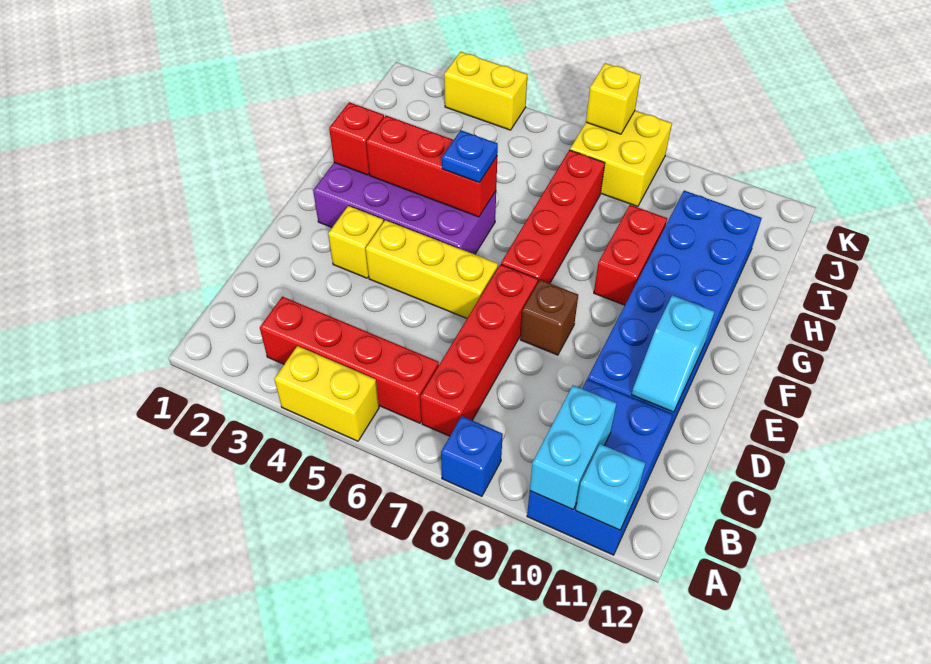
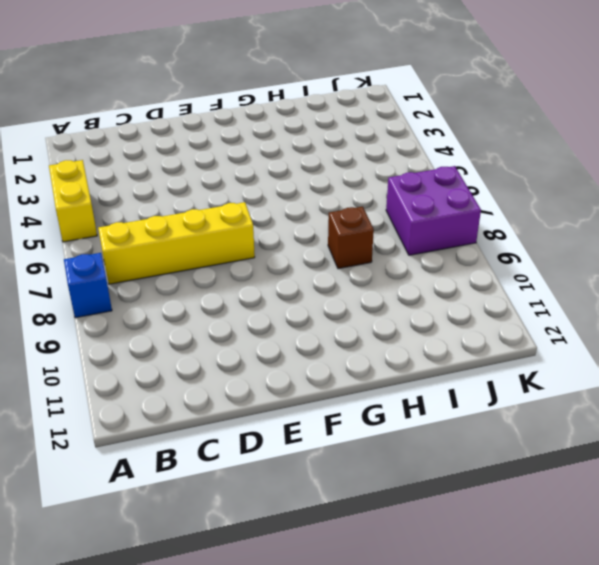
yellow brick B7:E7 level 1 -> red brick B7:E7 level 1
brown brick H8 level 1 -> brown brick E8 level 1
purple brick J7:K8 level 1 -> yellow brick J7:K8 level 1
none -> blue brick A10:C11 level 1
none -> red brick B3:B6 level 1
none -> blue brick D10:I11 level 1

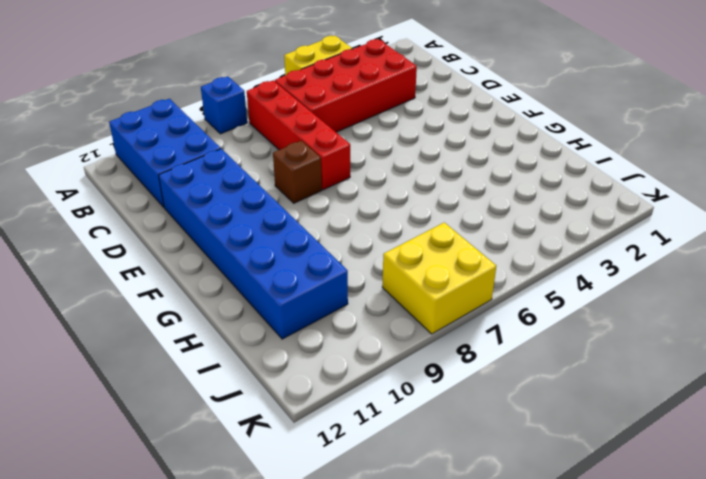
red brick B3:C6 level 1 -> red brick B3:B6 level 1
none -> yellow brick E3 level 1
none -> yellow brick E4:E6 level 1
none -> purple brick F2:G5 level 1

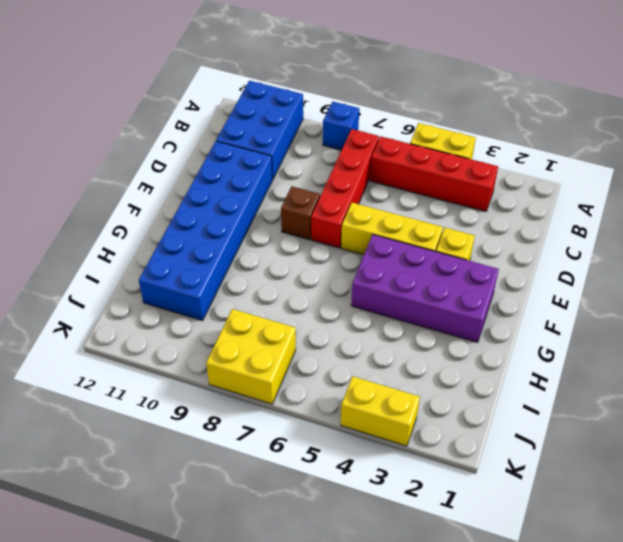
none -> red brick F7:I7 level 1
none -> red brick G9:H9 level 1
none -> cyan brick A10:B10 level 2

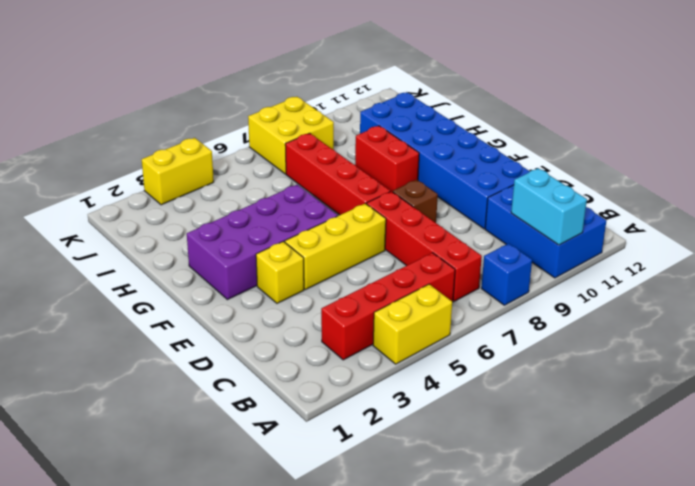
none -> cyan brick A11 level 2
none -> cyan slope D11:E11 level 2 top E
none -> red brick G2 level 2

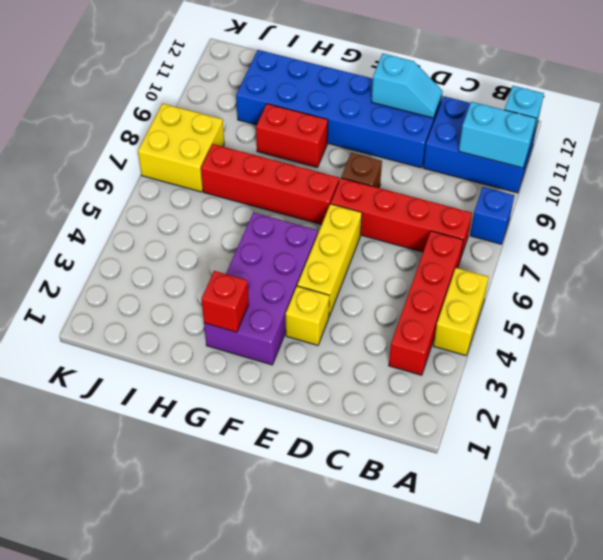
none -> yellow brick K3:K4 level 1
none -> red brick G3:G5 level 2
none -> yellow brick K7 level 2

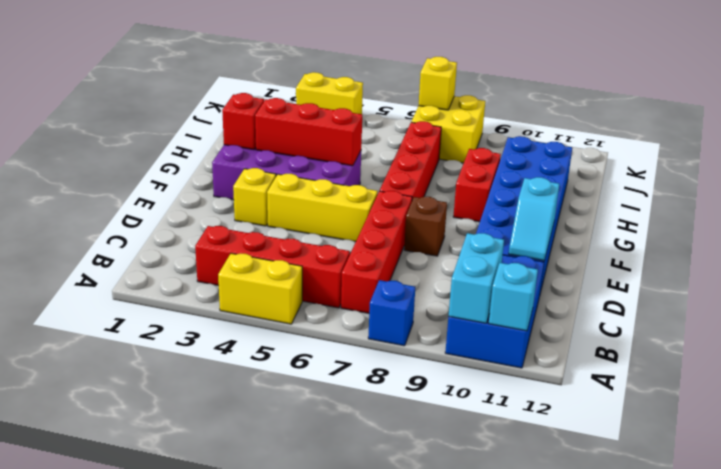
none -> blue plate G5 level 3

